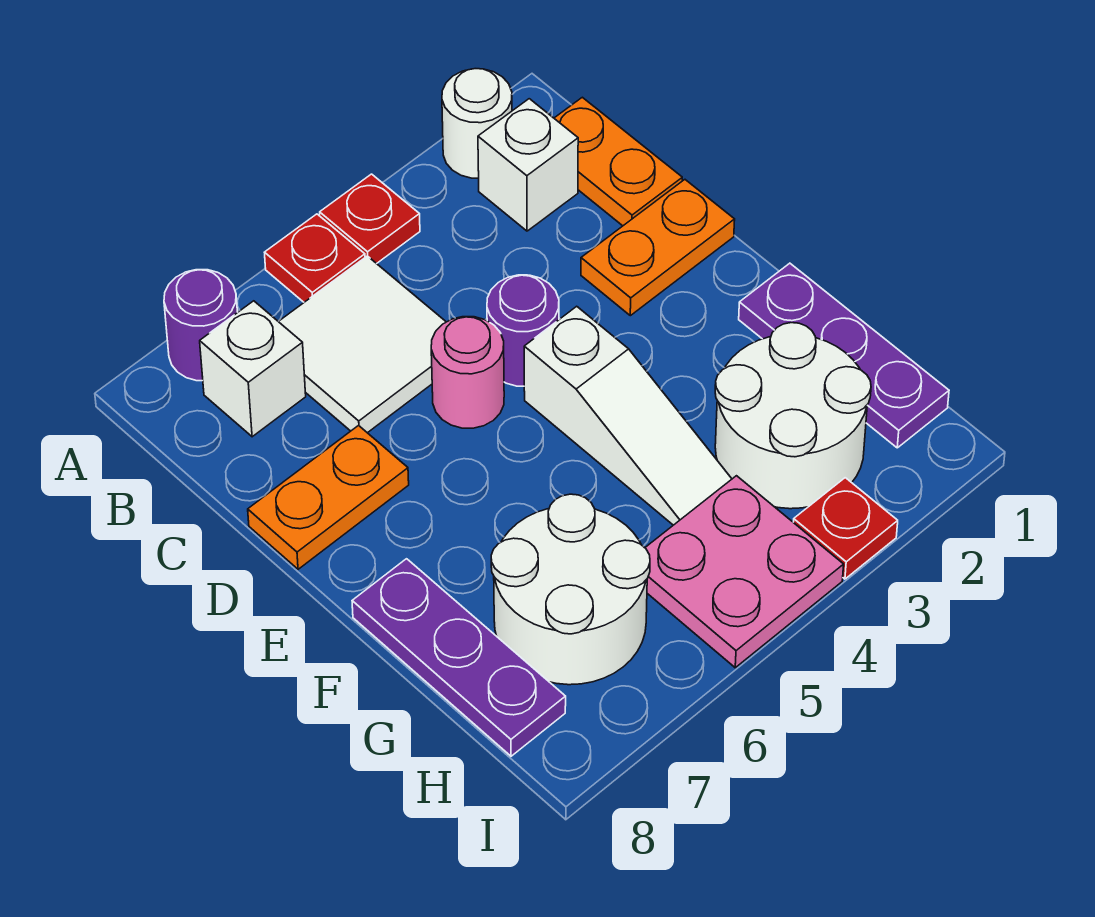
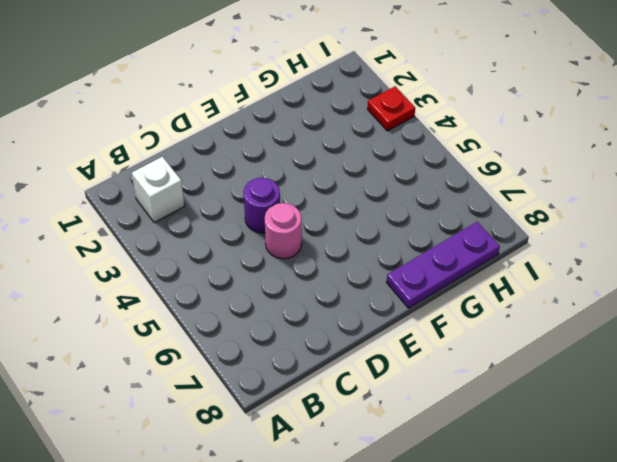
none -> white round brick A2 level 1
none -> red plate A4 level 1
none -> red plate A5 level 1

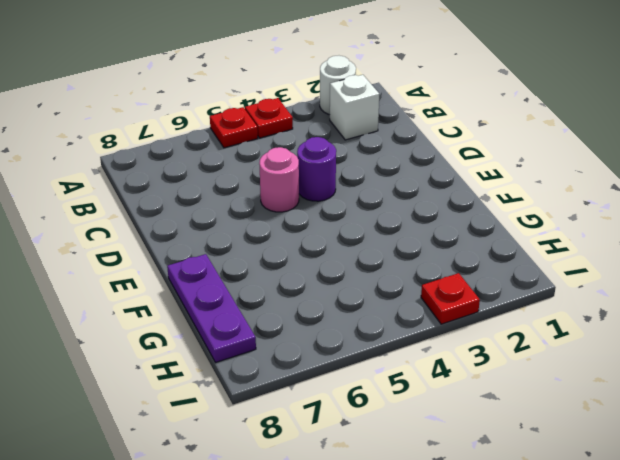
none -> purple round brick A7 level 1
none -> orange plate B1:C1 level 1
none -> white tile B5:C6 level 1

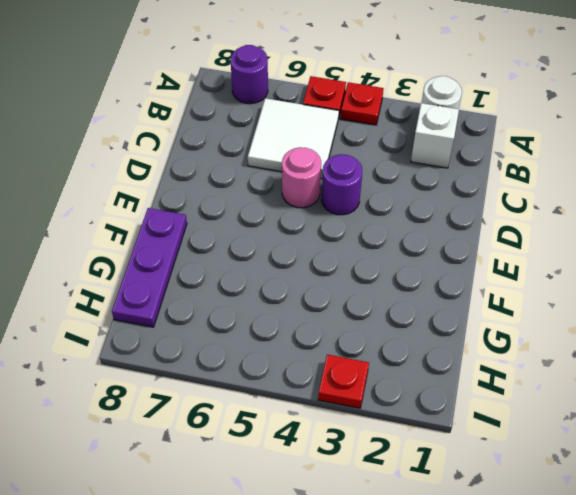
none -> orange plate B1:C1 level 1
none -> white brick B7 level 1
none -> orange plate D1:D2 level 1

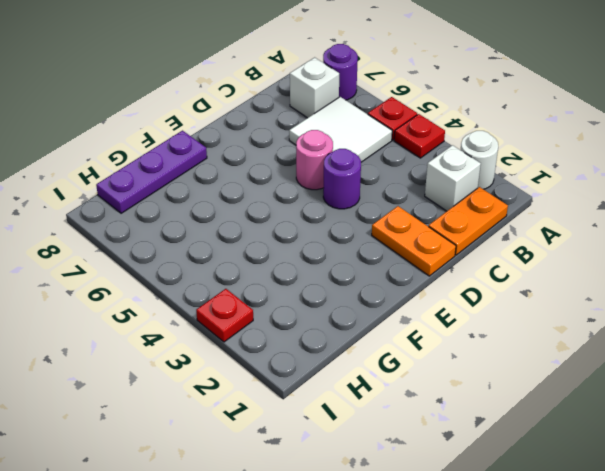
none -> orange plate D7:D8 level 1
none -> white slope E4:G4 level 1 top E
none -> purple plate F1:H1 level 1

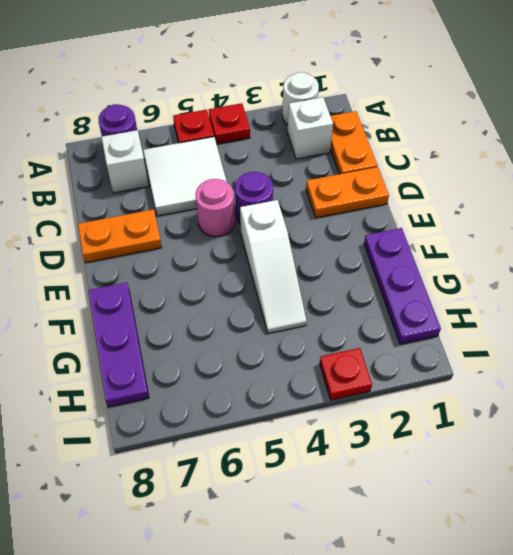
none -> white round brick G2:H3 level 1
none -> white round brick G6:H7 level 1
none -> pink plate H4:I5 level 1

